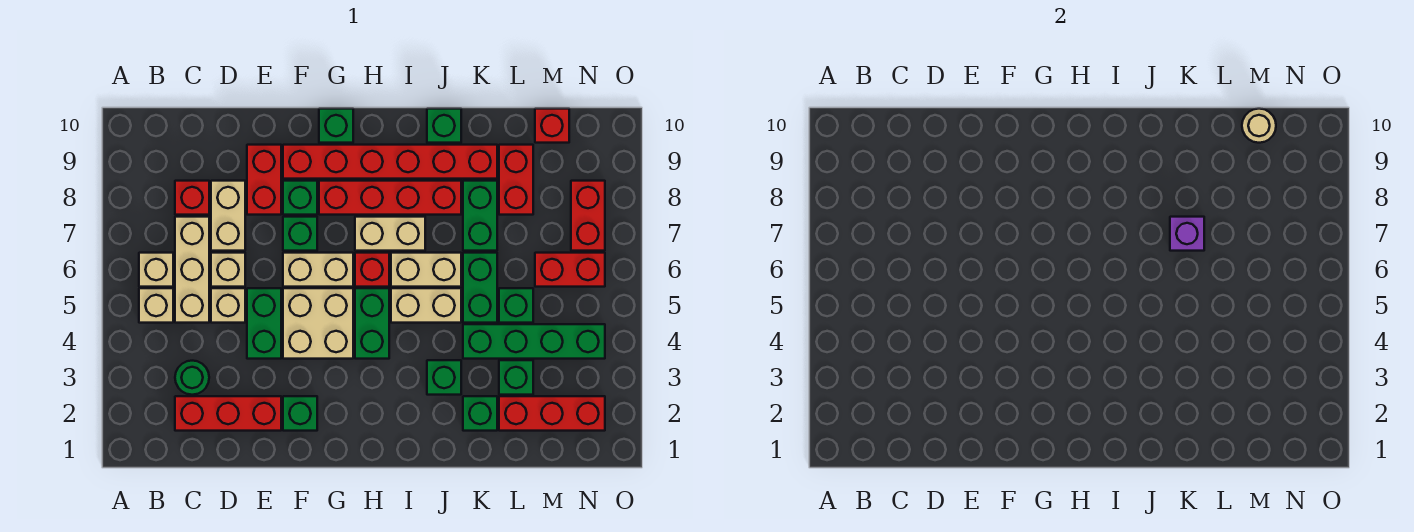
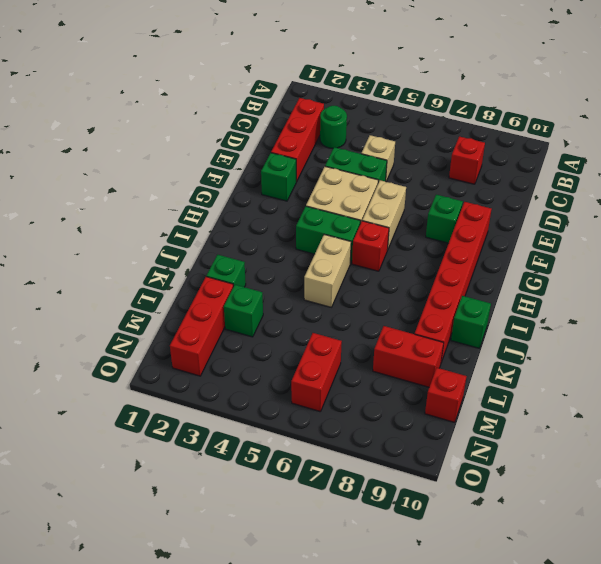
none -> tan brick B5 level 1
none -> tan brick B6 level 1
none -> tan brick C5:C7 level 1
none -> tan brick D6 level 1

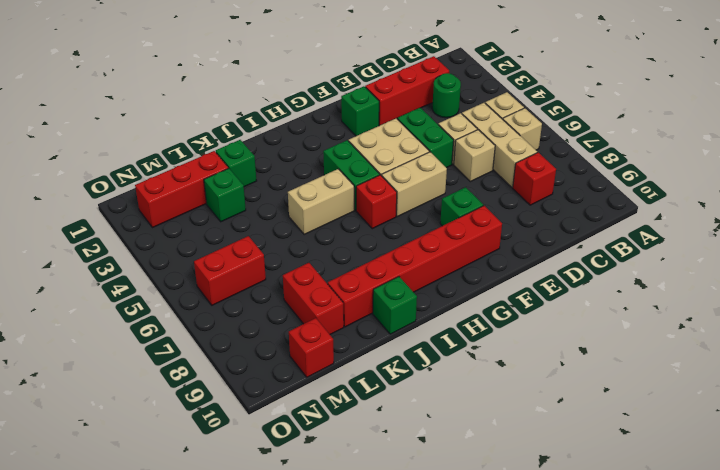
none -> tan brick D7:D8 level 1
none -> red brick E8:E9 level 1
none -> green brick F7 level 1
none -> red brick G8:J8 level 1

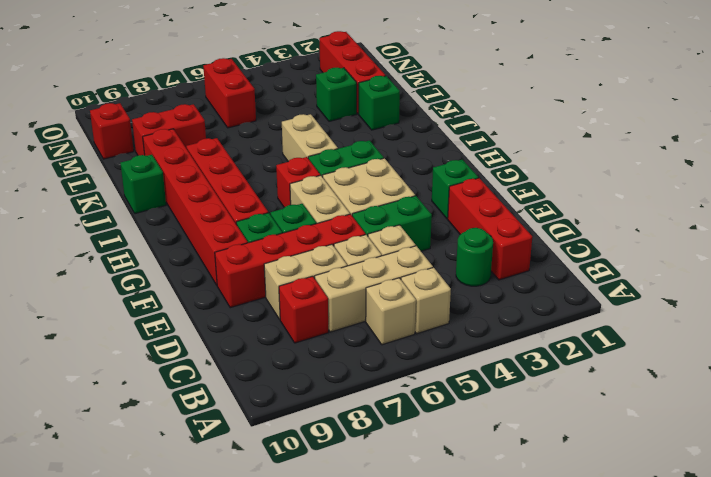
red brick E6:E9 level 1 -> red brick E8:E9 level 1
none -> green brick G10 level 1
none -> tan brick H7:I7 level 1
none -> tan brick I6:J6 level 1
none -> green brick J3 level 1

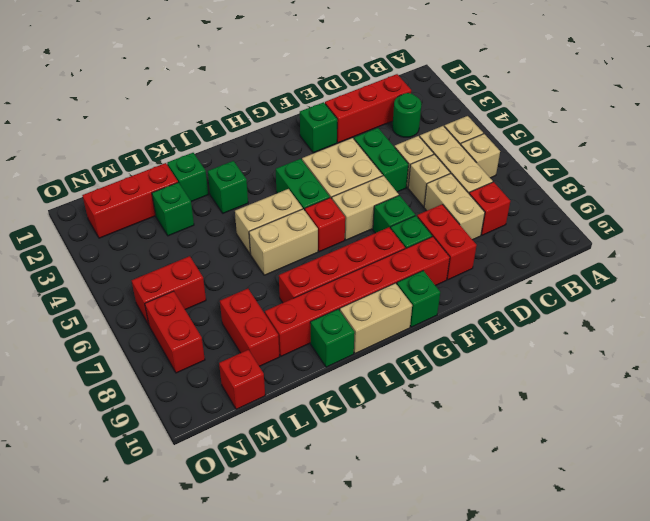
tan brick H10:I10 level 1 -> tan brick H7:I7 level 1
none -> green brick K4:N4 level 1
none -> green brick K5:K6 level 1
none -> green brick K7:K8 level 1
none -> green brick L5 level 1

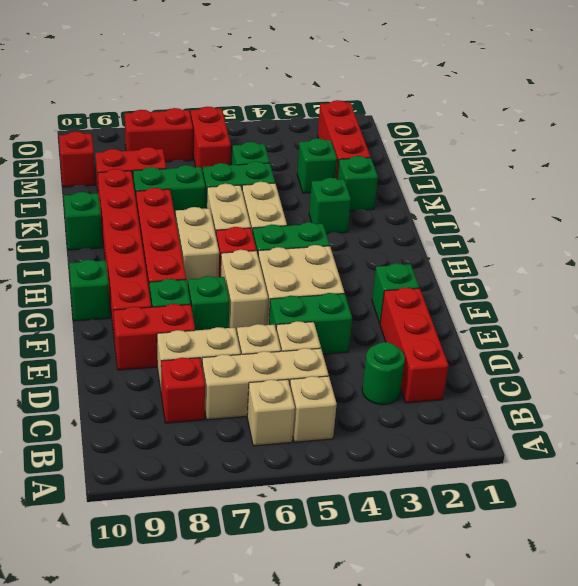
none -> green brick K4:N4 level 1
none -> purple brick K7 level 2
none -> tan round brick M10 level 2

